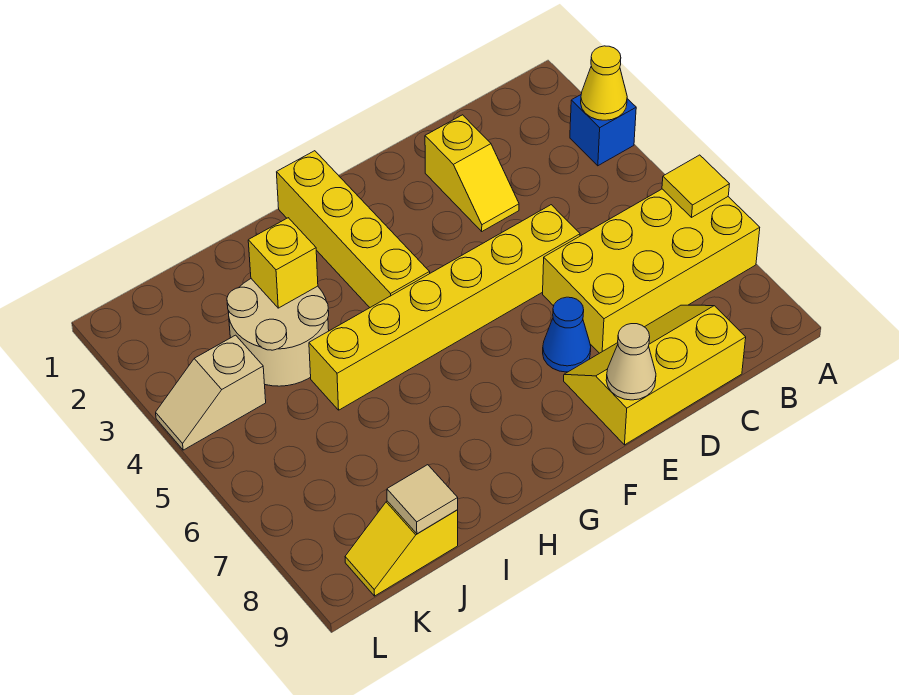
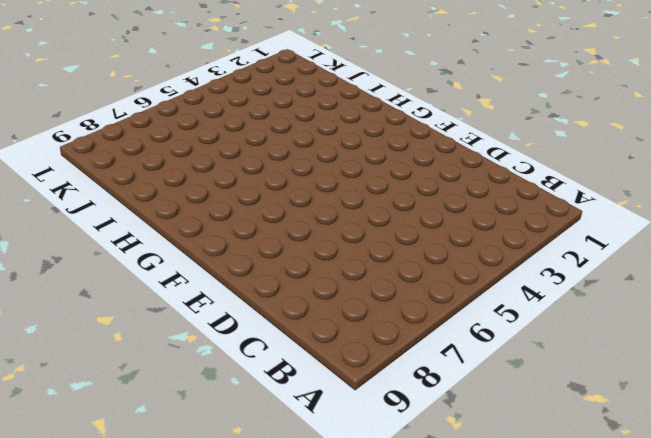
none -> blue brick A3 level 1
none -> yellow brick A6:D7 level 1
none -> yellow slope C8:E9 level 1 top 9

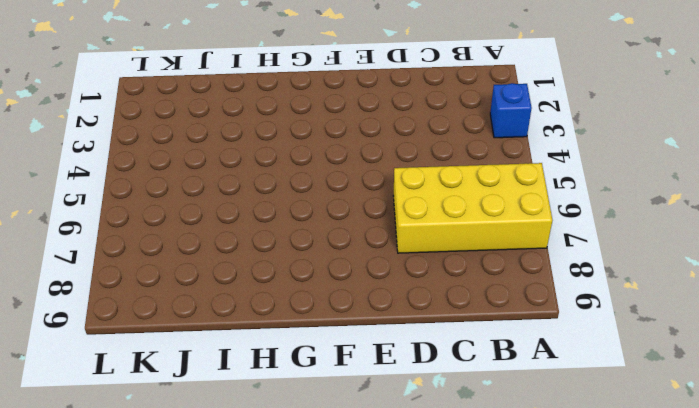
none -> yellow slope C8:E9 level 1 top 9
none -> yellow slope D2:D3 level 1 top 2
none -> yellow brick D5:I5 level 1

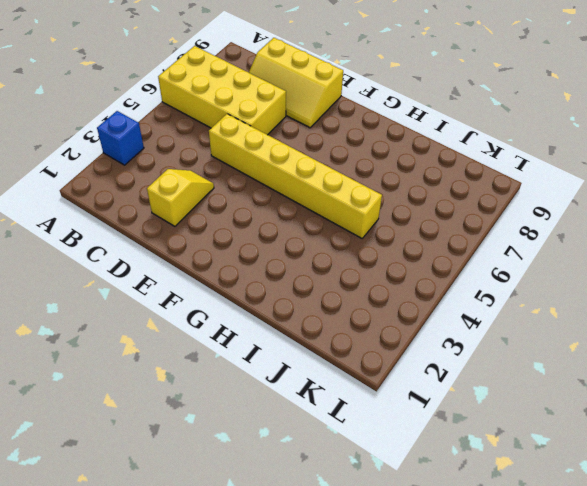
none -> blue cone E7 level 1
none -> yellow brick G1:G4 level 1
none -> tan round brick I3:J4 level 1

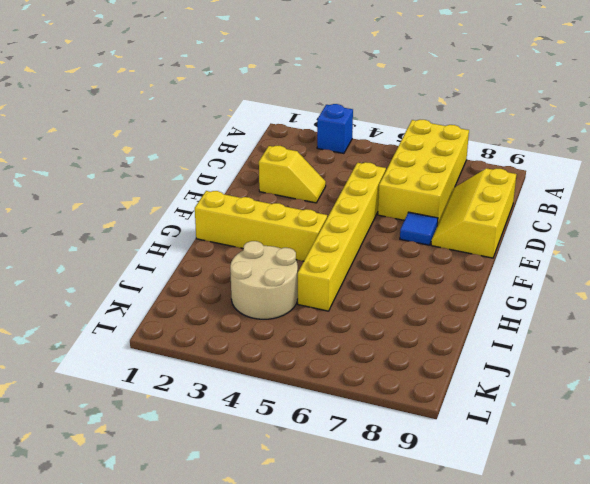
blue tile E7 level 1 -> blue cone E7 level 1
none -> yellow slope J9:K9 level 1 top J
none -> tan slope K4:L4 level 1 top K
none -> yellow cone A3 level 2

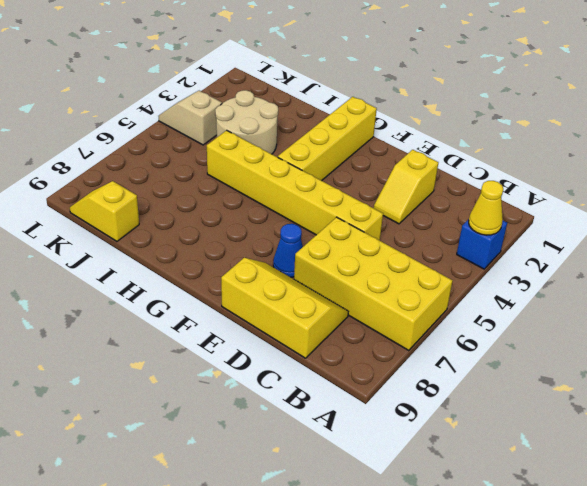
none -> yellow tile A6 level 2
none -> tan cone E9 level 2
none -> yellow brick I3 level 2

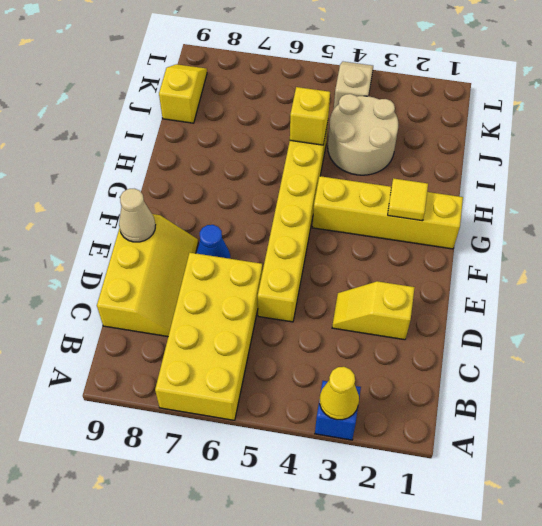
yellow tile G2 level 2 -> yellow tile A6 level 2
yellow brick I5 level 2 -> yellow brick I3 level 2
none -> tan tile J9 level 2

